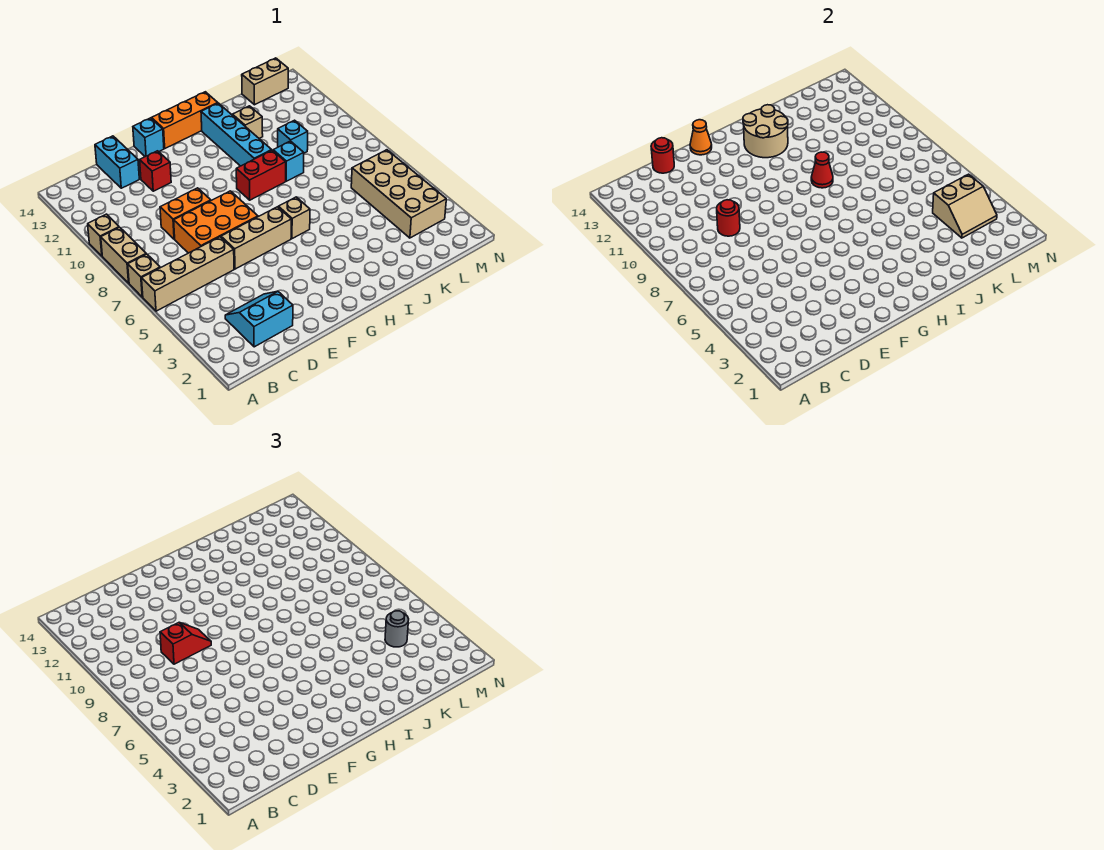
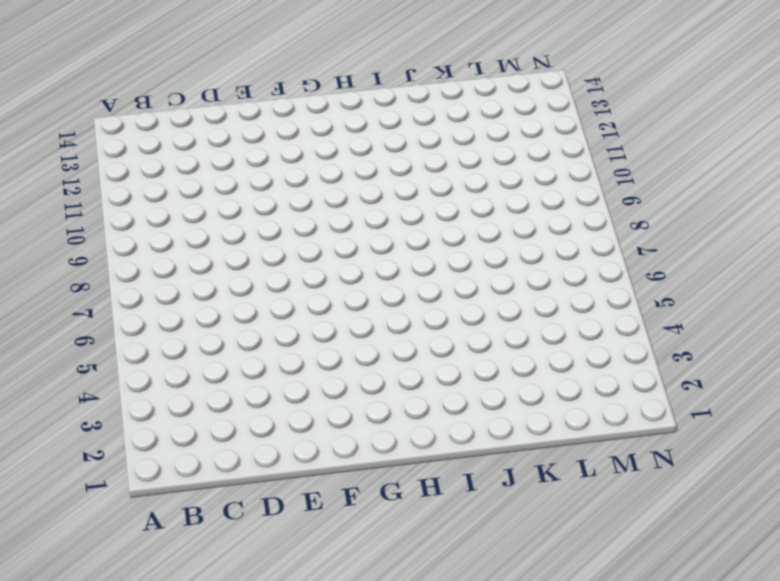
none -> tan brick A6:D6 level 1
none -> tan brick A7 level 1
none -> tan brick A8:A9 level 1

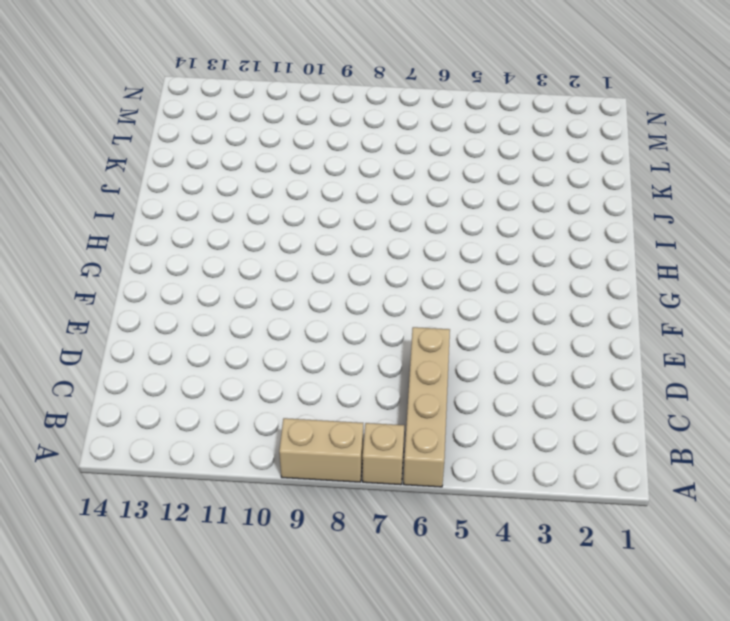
none -> tan brick A10 level 1
none -> cyan slope C2:D3 level 1 top 2
none -> orange brick D7:F8 level 1

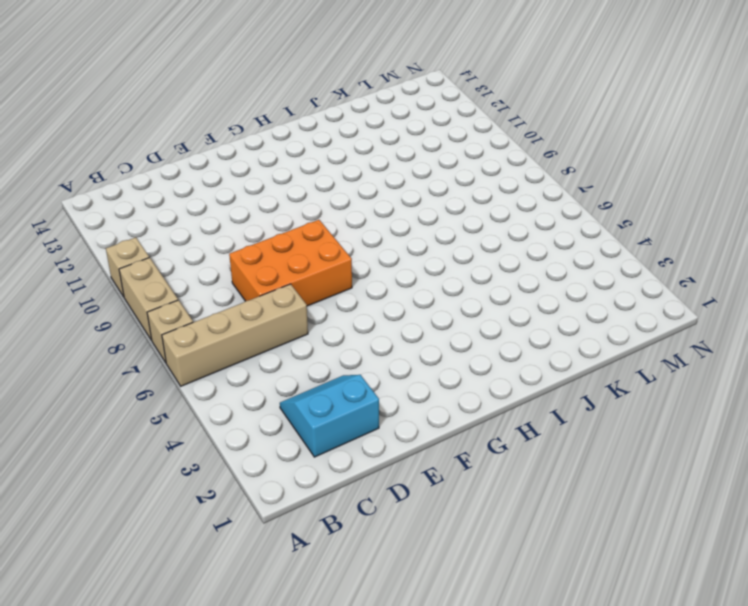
none -> orange brick D9:E9 level 1
none -> cyan brick D13:D14 level 1
none -> tan brick E6:G6 level 1

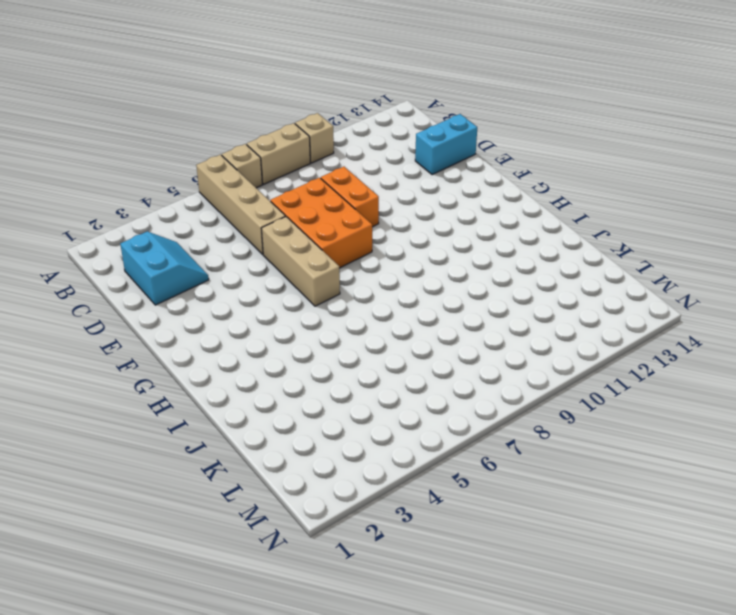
none -> red brick E12 level 1
none -> cyan brick F14 level 1
none -> orange brick G14:I14 level 1

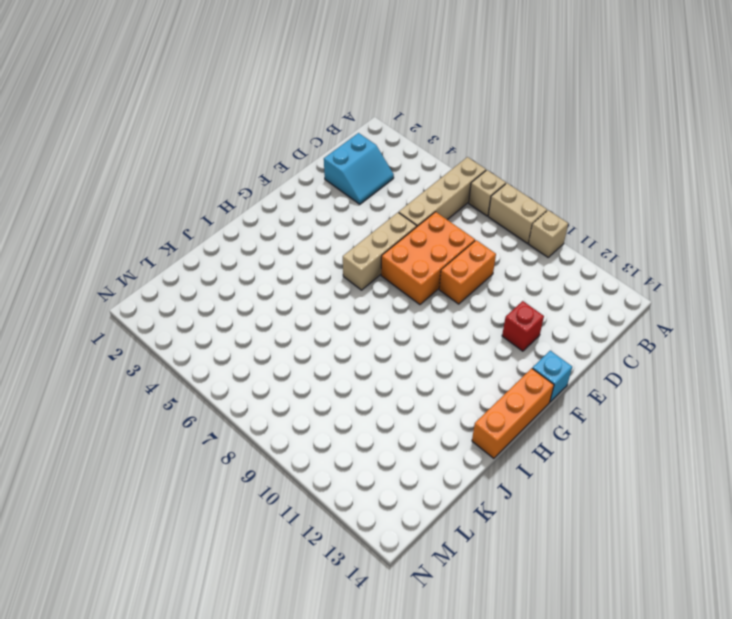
none -> cyan brick D13:D14 level 1
none -> tan brick H6 level 1
none -> red brick H9:I9 level 1

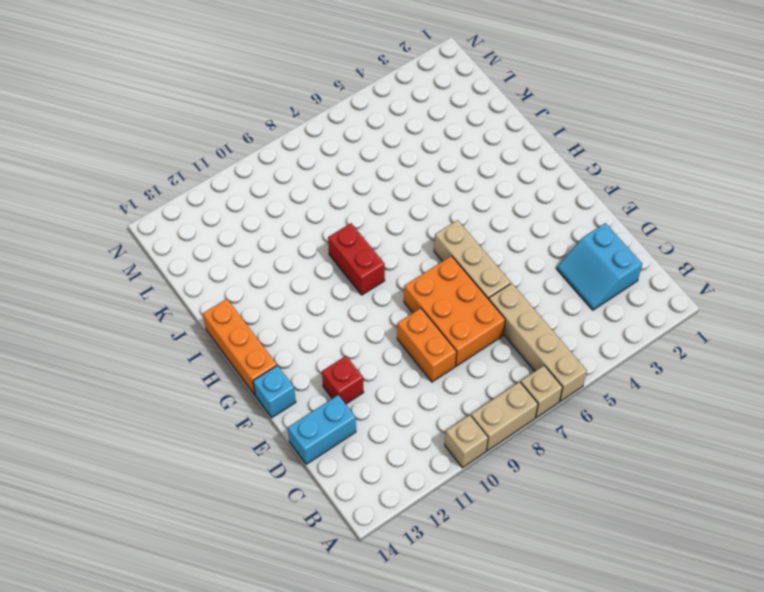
none -> tan brick H6 level 1
none -> cyan brick I10:I13 level 1
none -> cyan brick J9 level 1

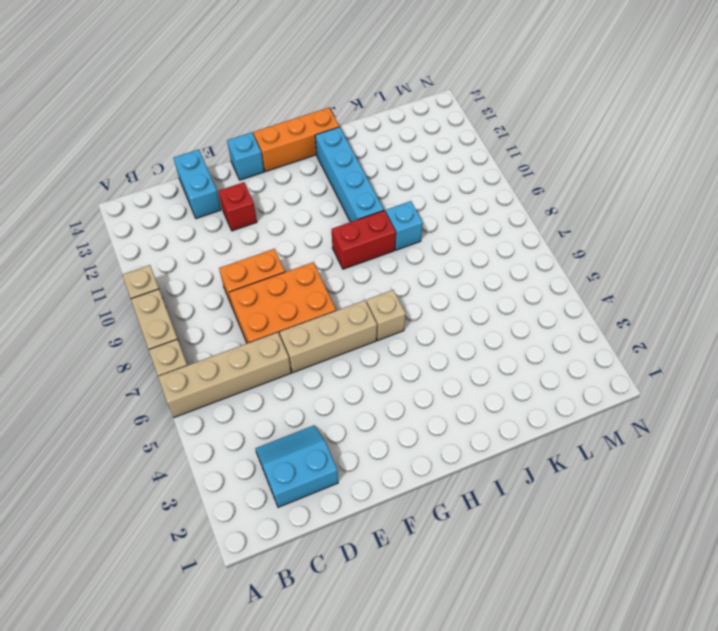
none -> tan brick J12 level 1
none -> cyan brick K10 level 1
none -> tan brick L3:M6 level 1

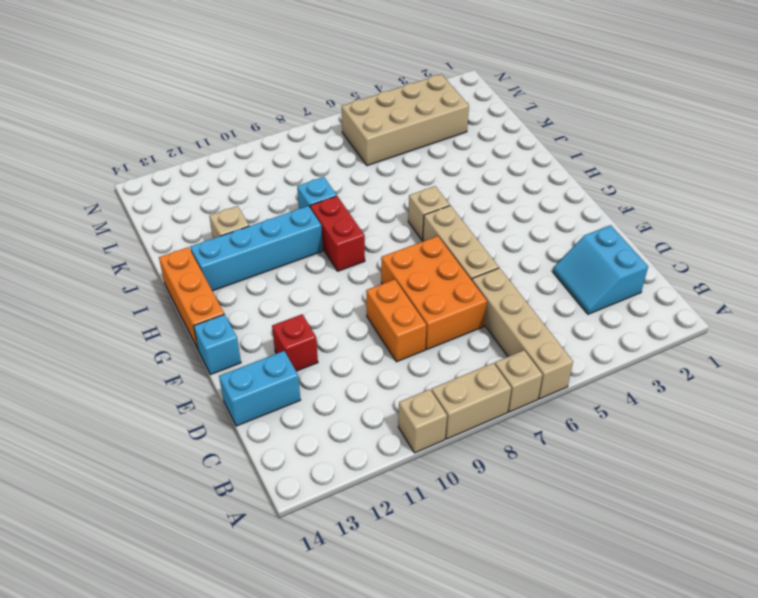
none -> cyan brick K10 level 1
none -> tan brick L14:M14 level 1
none -> red round brick D9 level 2

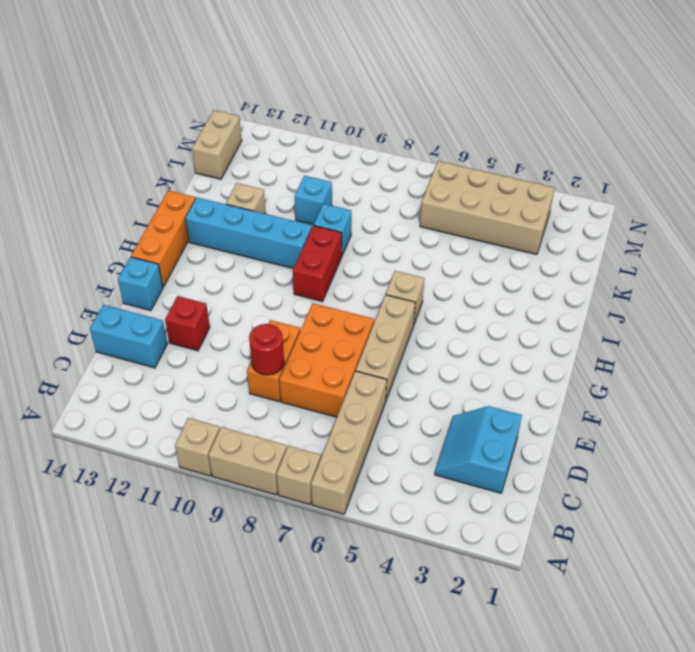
none -> red round brick D14 level 2
none -> orange cone F14 level 2
none -> tan round brick H12:I13 level 2

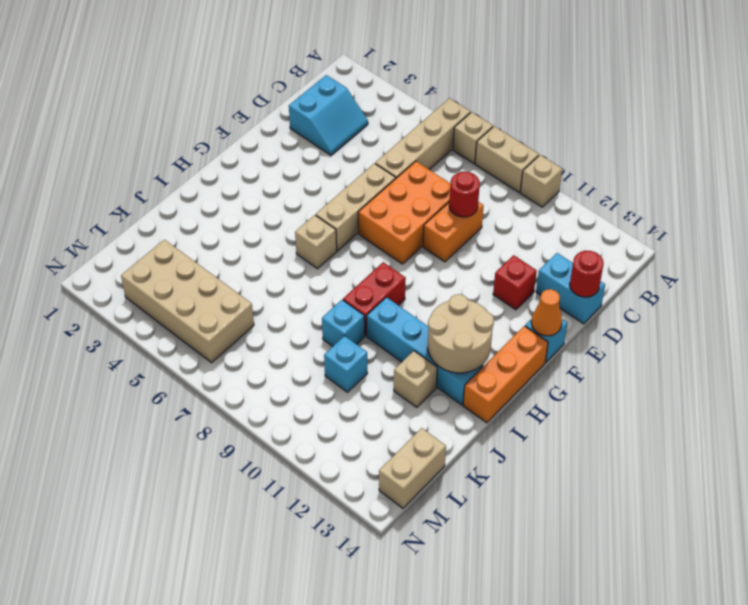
none -> red cone I9 level 2
none -> tan slope L3:M4 level 2 top 4
none -> red slope D9:E9 level 3 top D

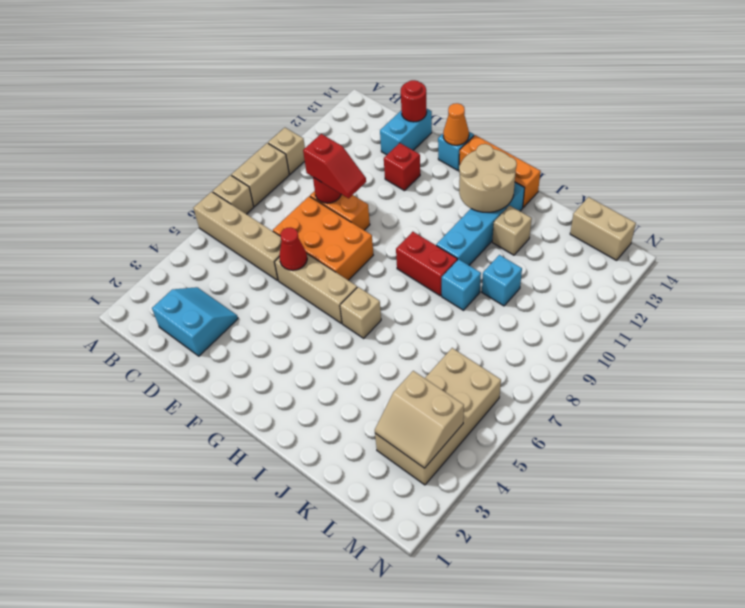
red cone E6 level 2 -> red cone I9 level 2
none -> grey round brick L4 level 3

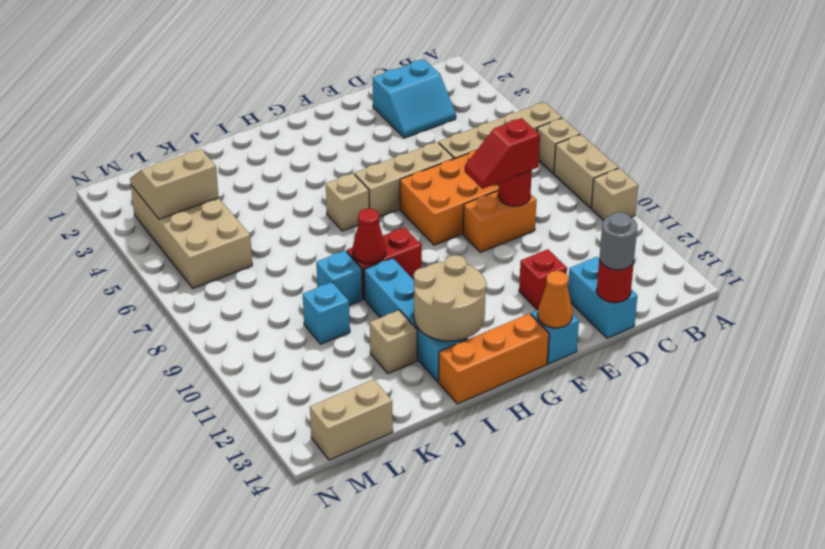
grey round brick D14 level 3 -> grey round brick L4 level 3

